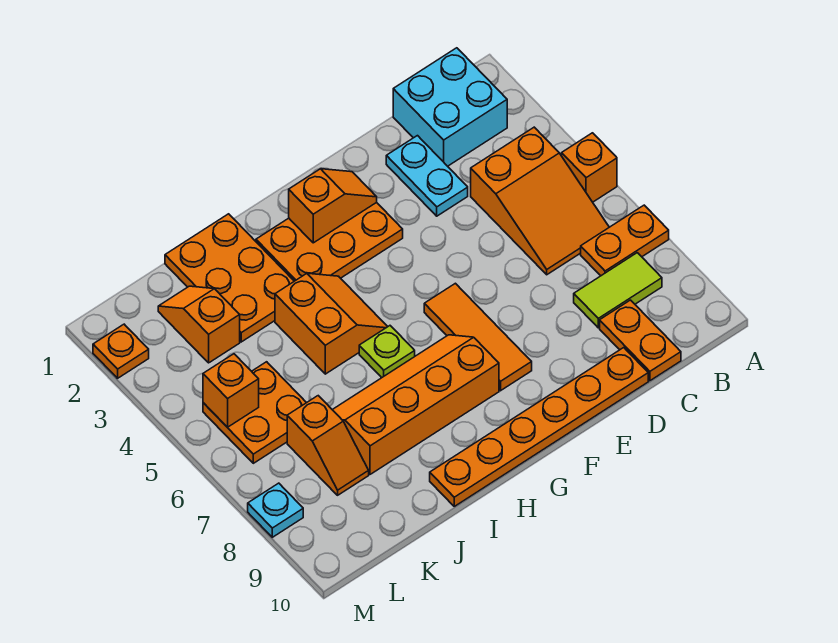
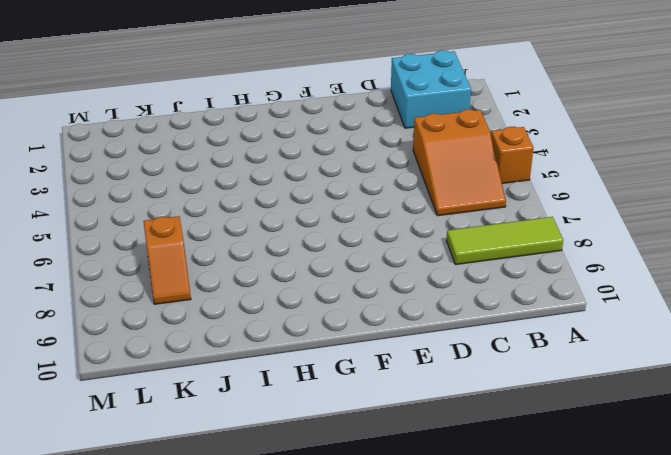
lime tile A8:C8 level 1 -> lime tile B8:C8 level 1
none -> orange plate A7:B7 level 1
none -> orange plate C9:C10 level 1
none -> cyan plate D2:D3 level 1

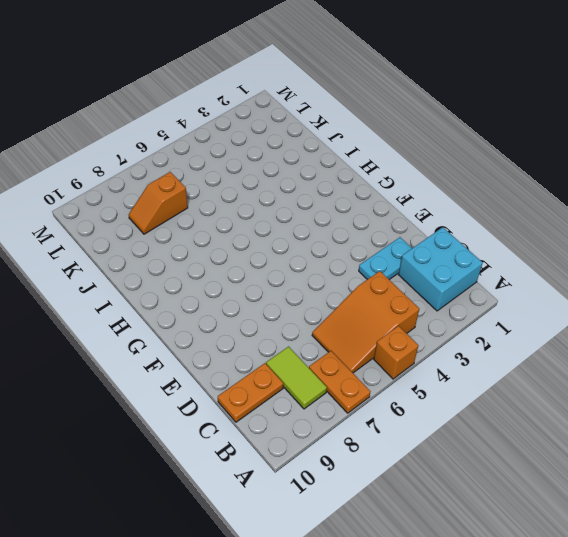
none -> orange plate D10:I10 level 1
none -> orange plate F2:H3 level 1
none -> orange tile F6:F8 level 1

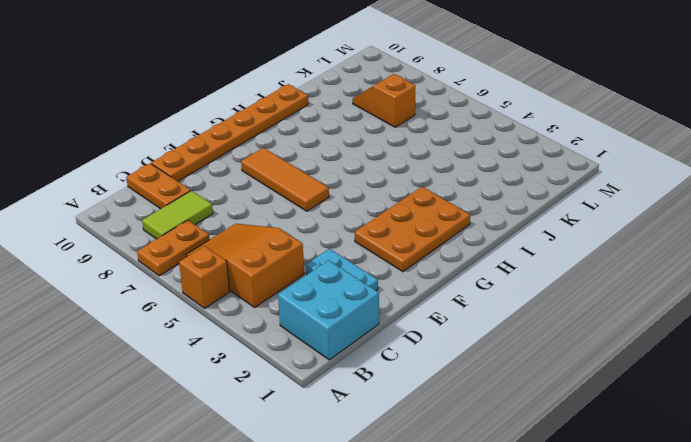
none -> orange slope G7:J8 level 1 top 8
none -> orange slope H4:I5 level 1 top I
none -> lime plate H6 level 1

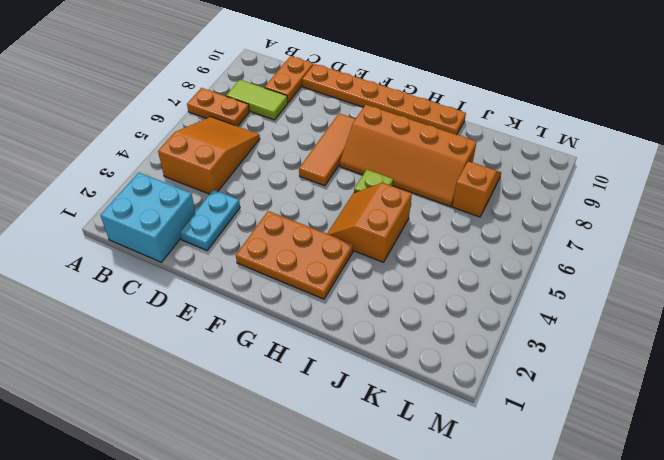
none -> orange brick A5 level 1
none -> orange plate I1:J3 level 1
none -> orange slope K2:K3 level 1 top 3

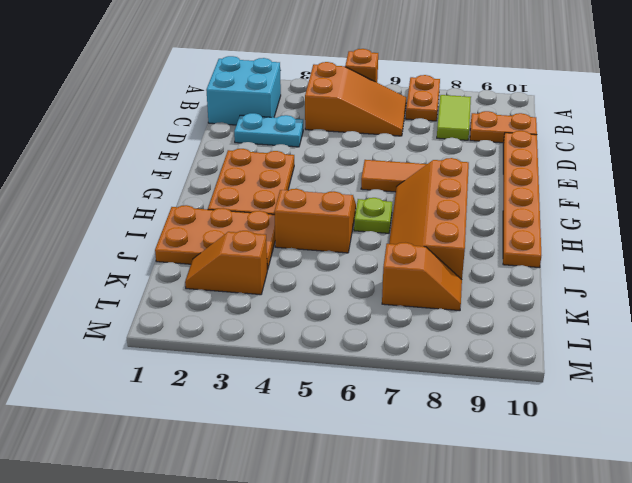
none -> orange plate K5:L6 level 1
none -> orange plate M2 level 1
none -> cyan plate M8 level 1

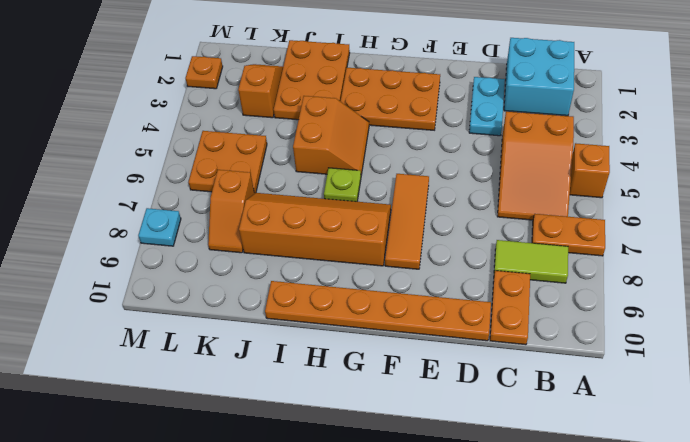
none -> orange slope F2:G2 level 2 top G
none -> orange brick L5 level 2

